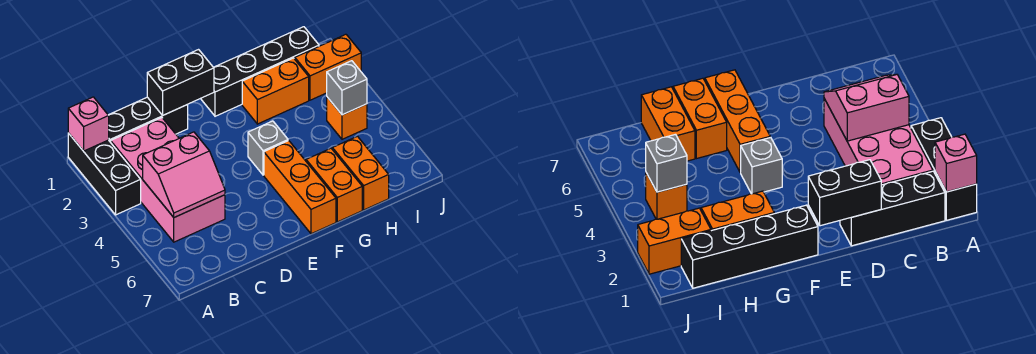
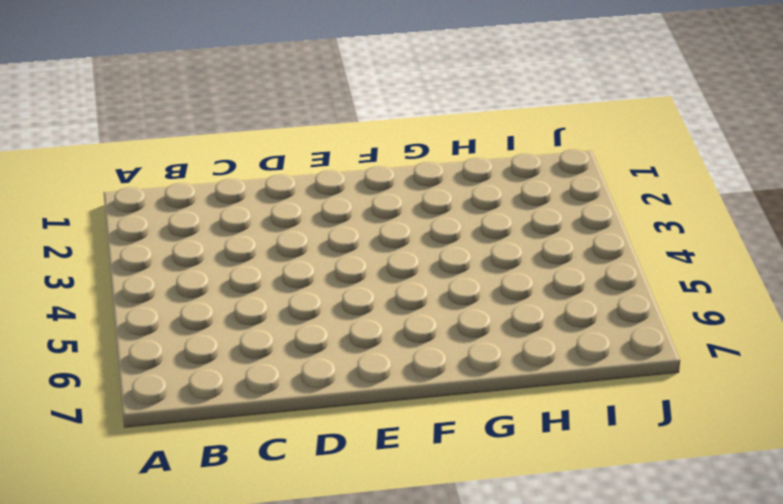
none -> black brick A1:A3 level 1
none -> black brick B1:D1 level 1
none -> pink brick B2:C5 level 1

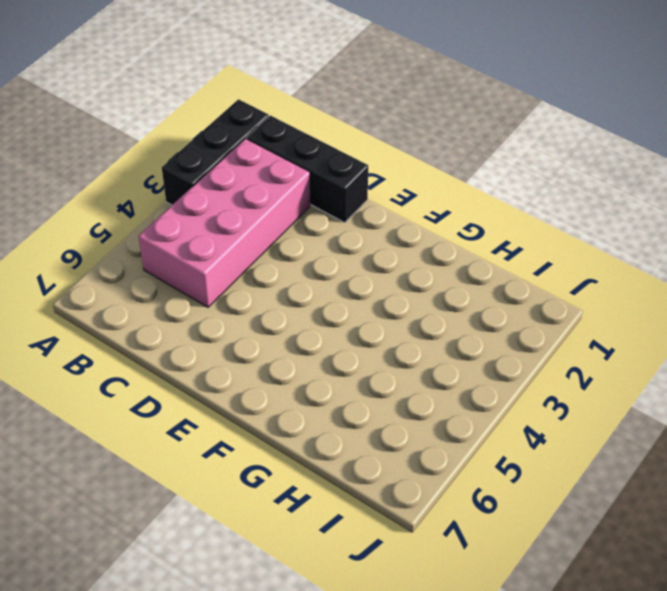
none -> black brick F1:I1 level 1
none -> grey brick F4 level 1
none -> orange brick F5:F7 level 1

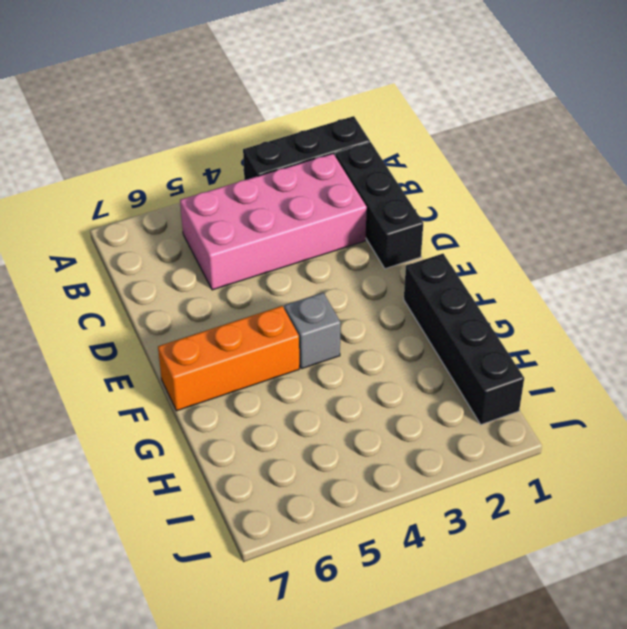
none -> orange brick G2:H2 level 1
none -> orange brick G6:G7 level 1
none -> orange brick H6:H7 level 1

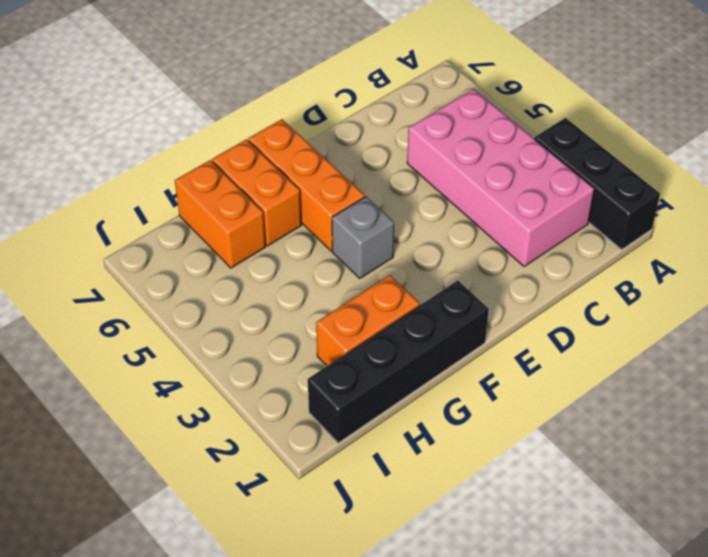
none -> black brick B1:D1 level 1
none -> orange brick I2:J2 level 1
none -> orange brick I4 level 1

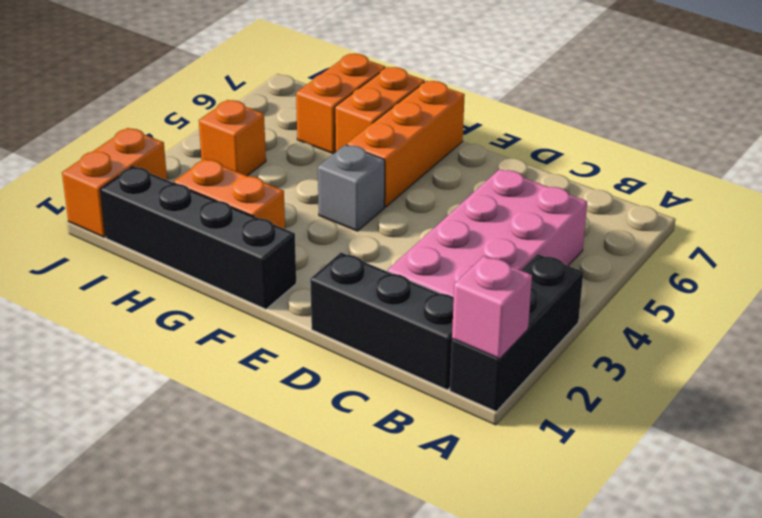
orange brick J1:J2 level 1 -> orange brick I2:J2 level 1
none -> pink slope B4:C5 level 2 top 4
none -> black brick D1:E1 level 2
none -> grey brick I4 level 2

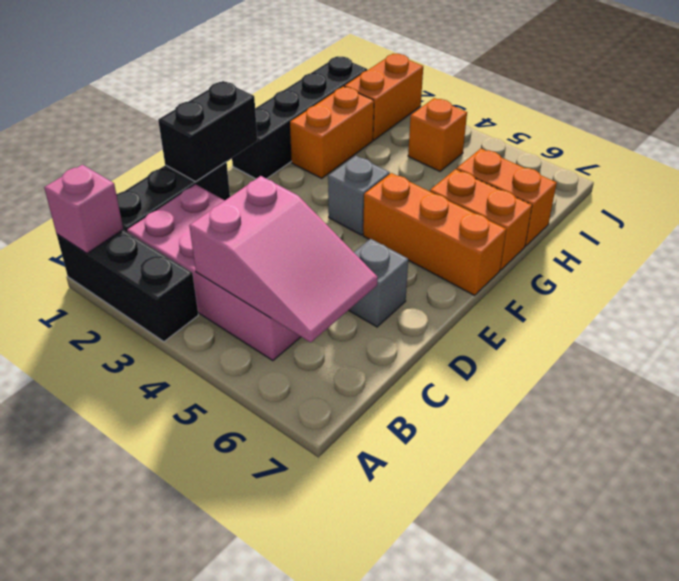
pink slope B4:C6 level 2 top 4 -> pink slope B4:C5 level 2 top 4
grey brick D6 level 1 -> grey brick I4 level 2

